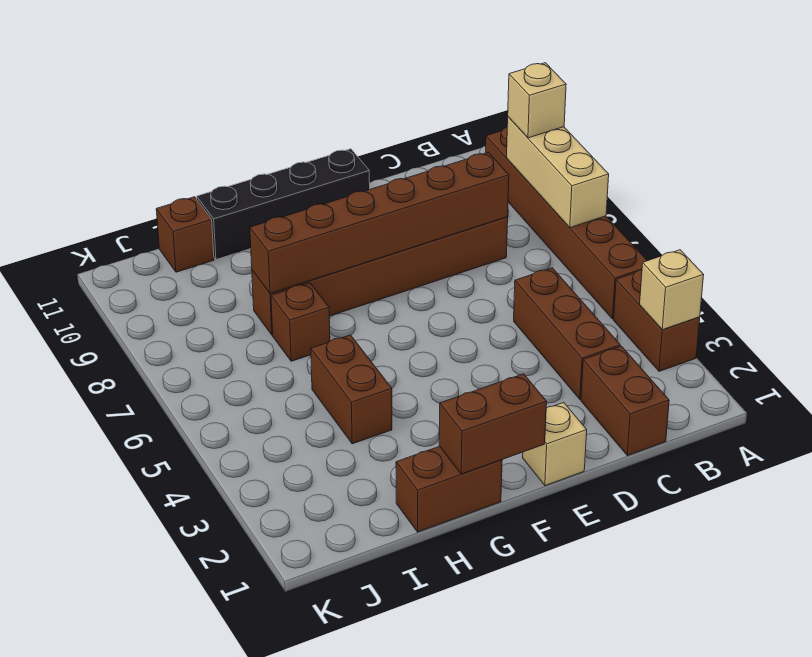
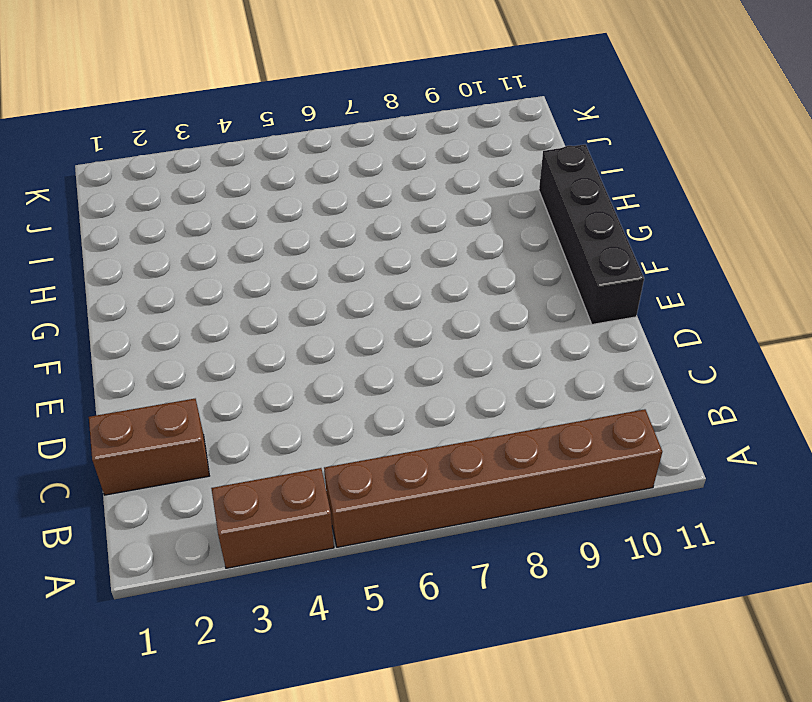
none -> brown brick C3:C5 level 1
none -> brown brick C8:H8 level 1
none -> tan brick E1 level 1

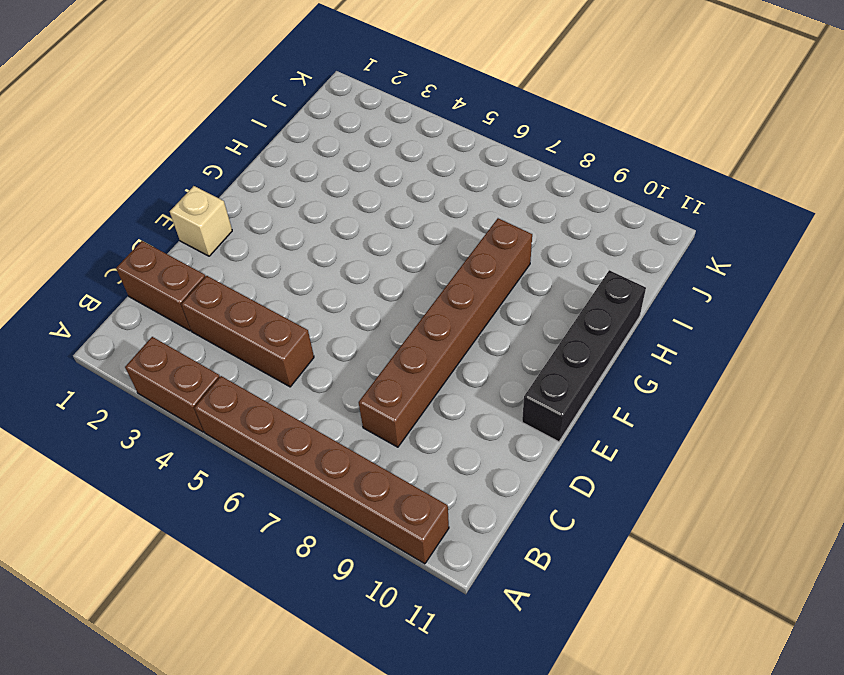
none -> brown brick G1:H1 level 1
none -> brown brick H4:H5 level 1
none -> brown brick H7 level 1

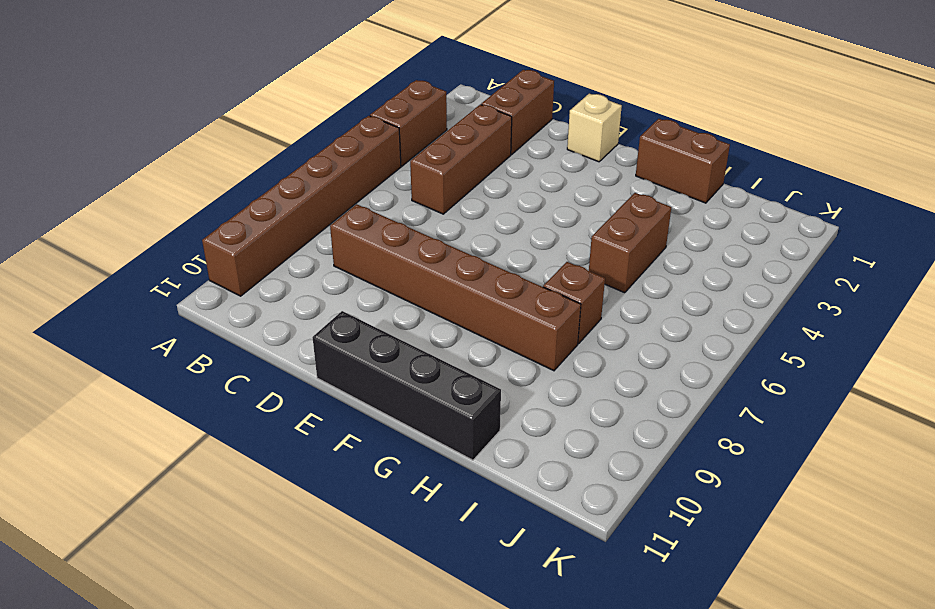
none -> brown brick I11 level 1
none -> tan brick A3 level 2
none -> tan brick A7:A9 level 2

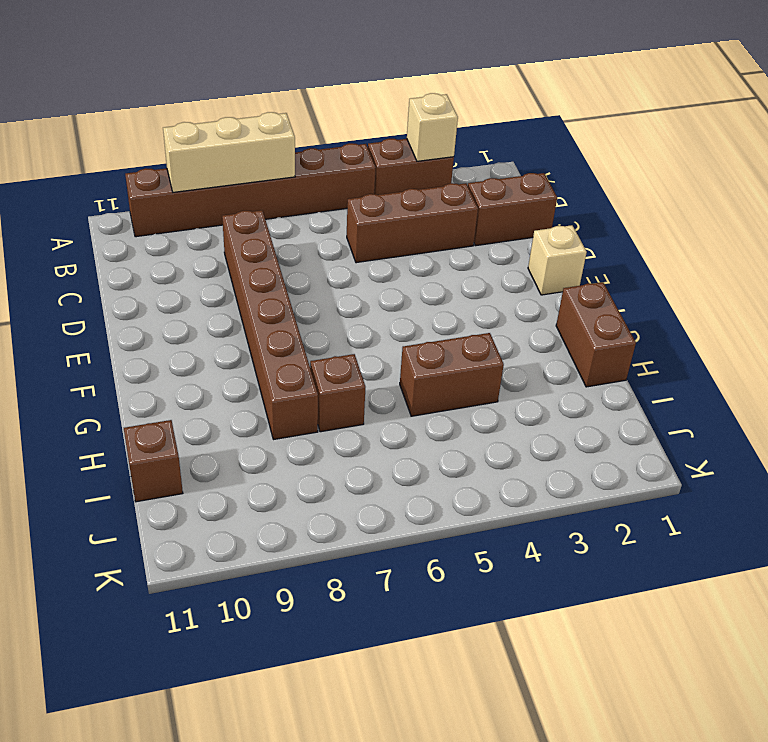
none -> black brick E11:H11 level 1
none -> brown brick C8:H8 level 2
none -> brown brick F1:G1 level 2

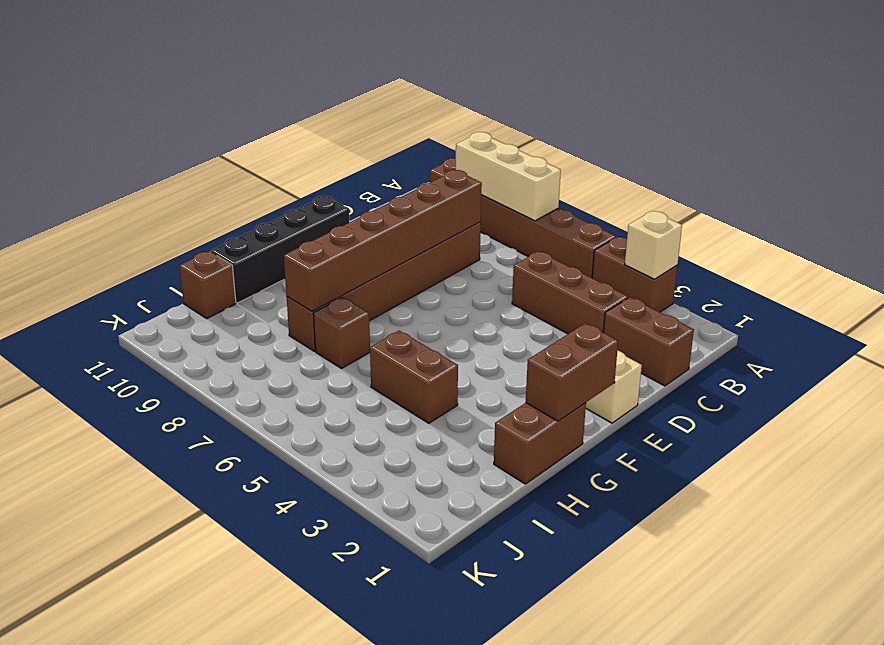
none -> tan brick A9 level 3

